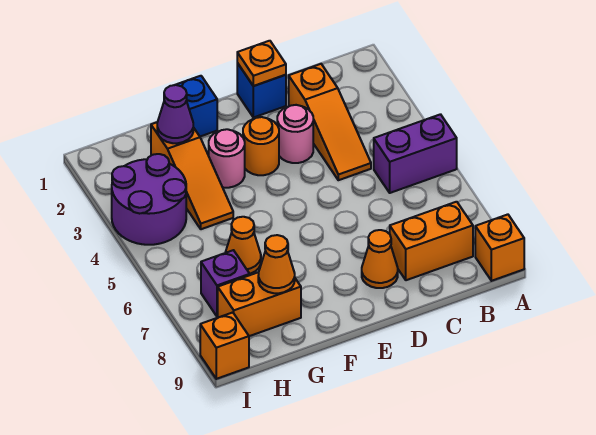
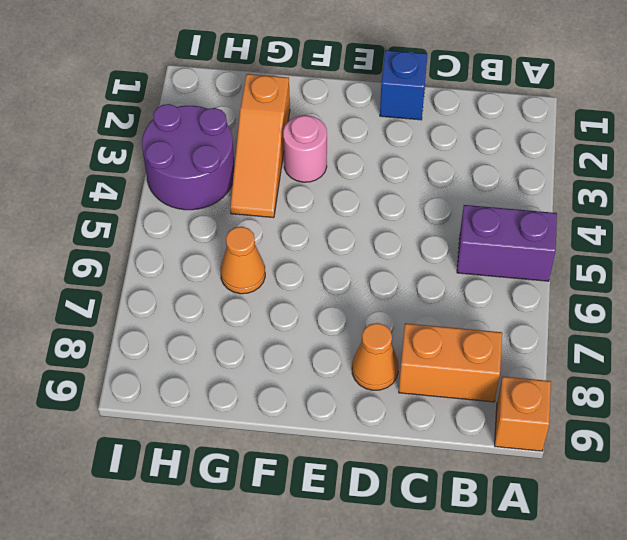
none -> orange slope C2:C4 level 1 top 2
none -> pink round brick D3 level 1
none -> orange round brick E3 level 1

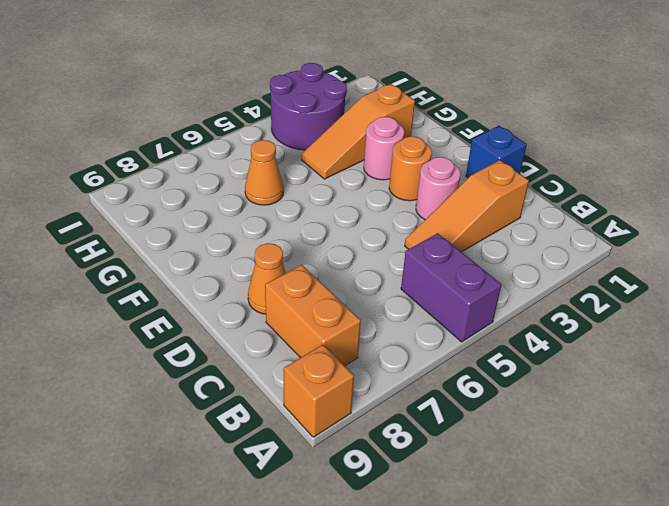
none -> blue brick F1 level 1
none -> orange brick G8:H8 level 1
none -> purple brick H7 level 1

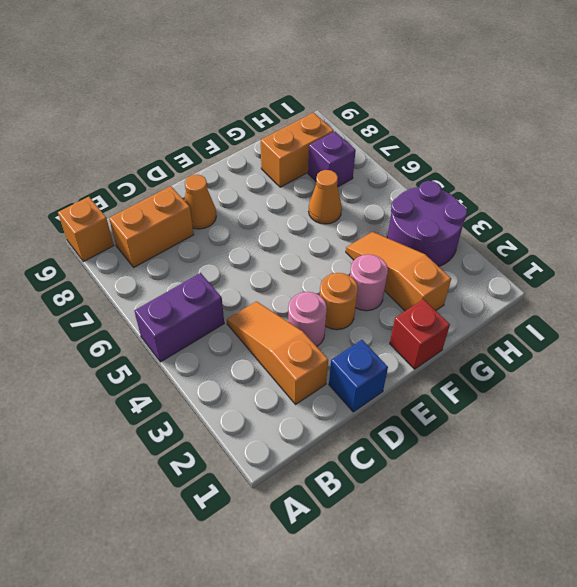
red brick F1 level 1 -> blue brick F1 level 1
none -> orange brick I9 level 1
none -> orange plate D1 level 2
none -> purple cone G2 level 2

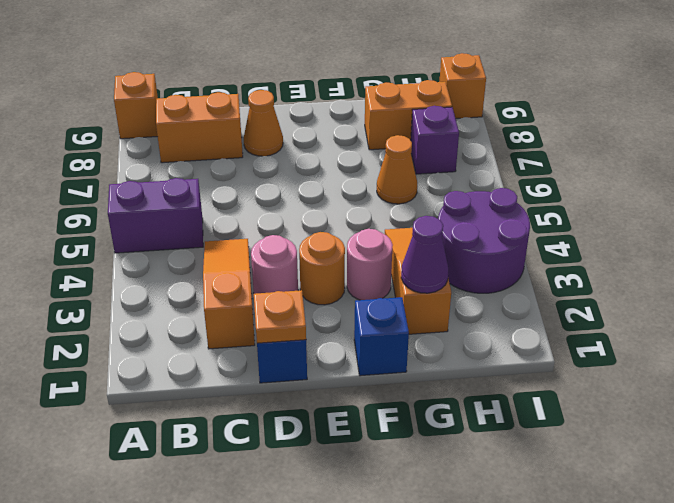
none -> orange cone G8 level 2

